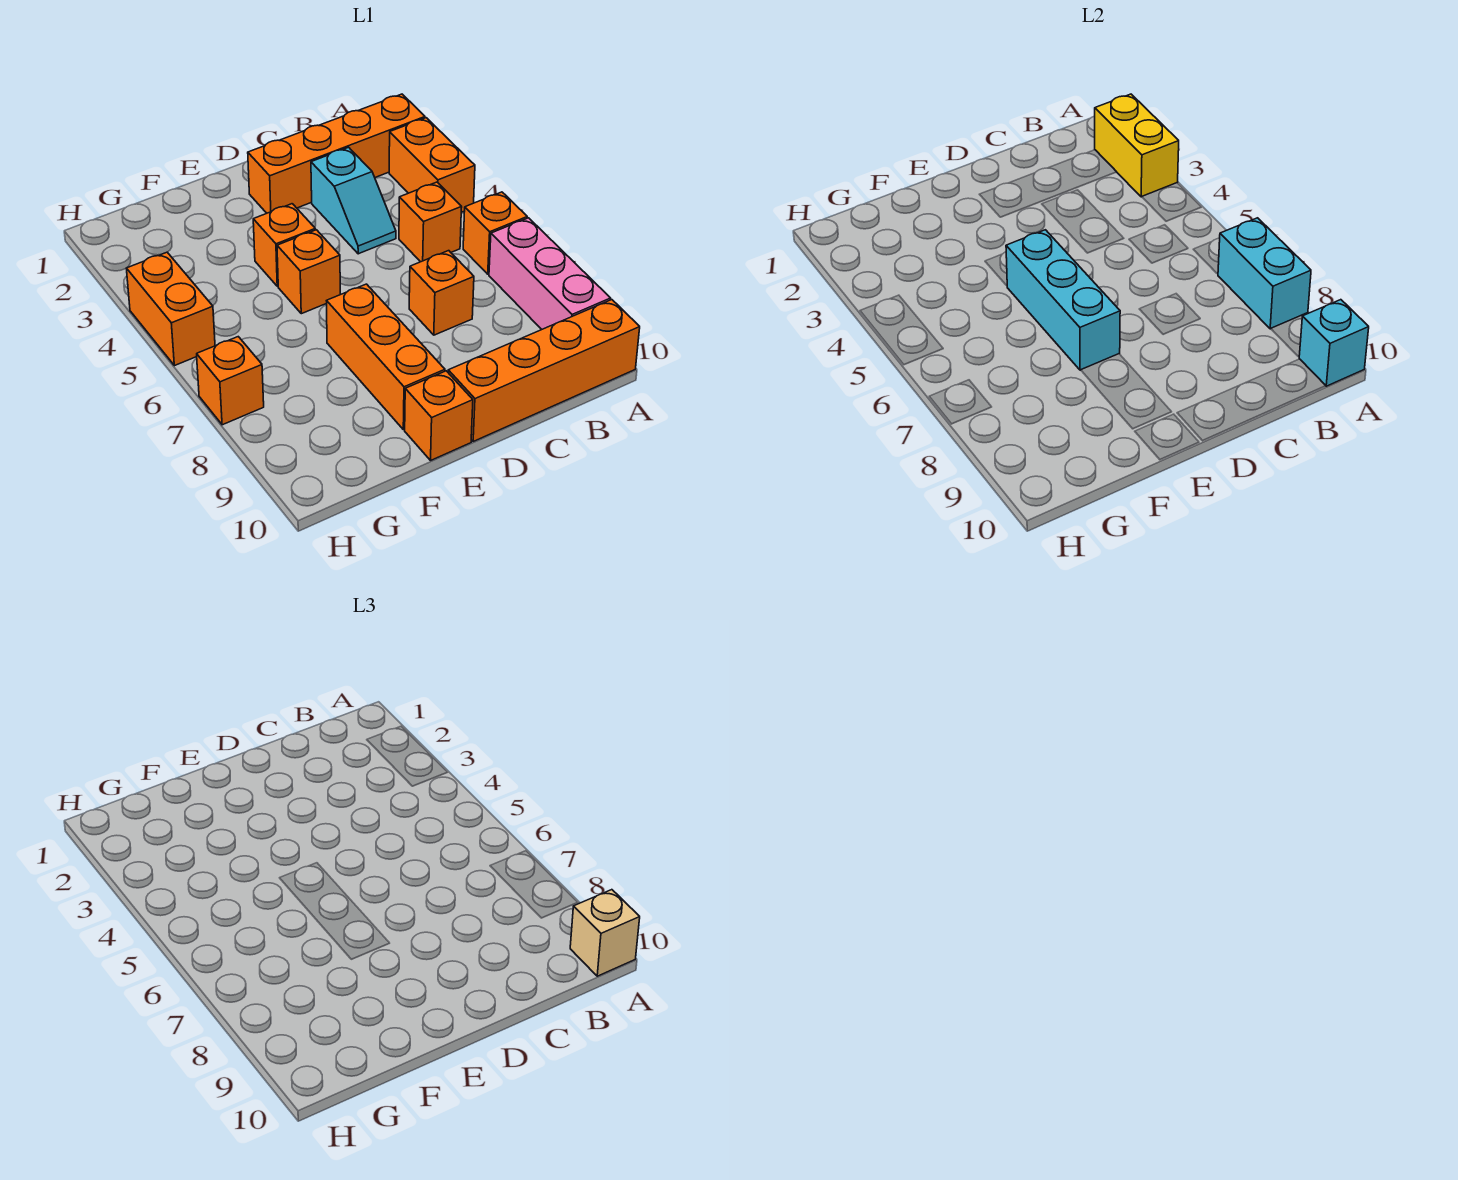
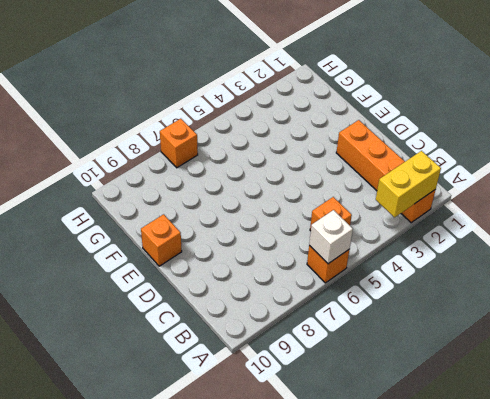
white brick A6 level 2 -> none
none -> orange brick A3:A4 level 1
none -> pink brick A7:A9 level 1
none -> orange brick A10:D10 level 1

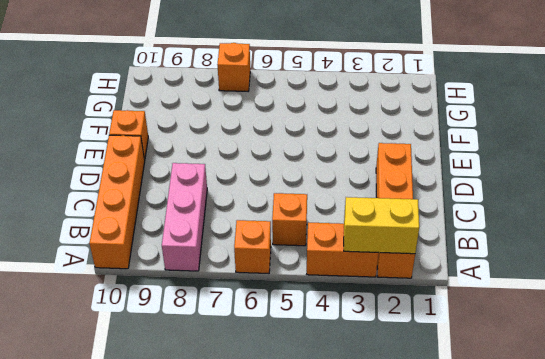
pink brick A8:C8 level 1 -> pink brick A7:A9 level 1
none -> cyan slope C3:C4 level 1 top 3
none -> orange brick C7 level 1
none -> orange brick E4 level 1

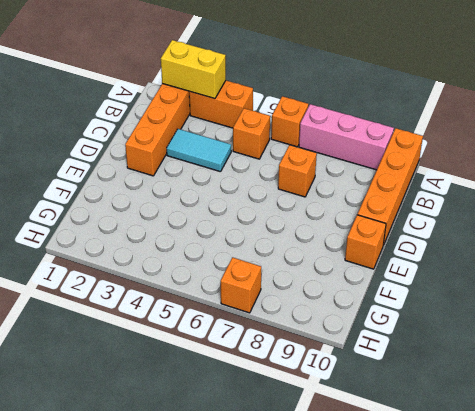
cyan tile C3:C4 level 1 -> cyan slope C3:C4 level 1 top 3
none -> orange brick E4 level 1
none -> orange brick E5 level 1
none -> orange brick E7:E9 level 1

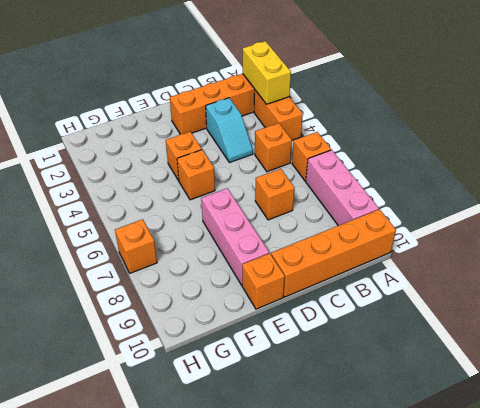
pink brick E7:E9 level 1 -> orange brick E7:E9 level 1
none -> orange brick H4:H5 level 1
none -> cyan brick A7:A8 level 2
none -> cyan brick A10 level 2

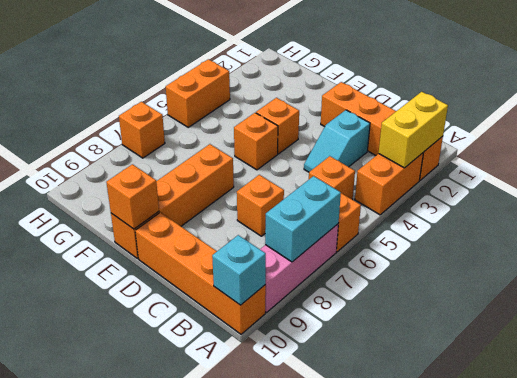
orange brick E10 level 2 -> none
none -> cyan brick E5:E7 level 2
none -> tan brick A10 level 3

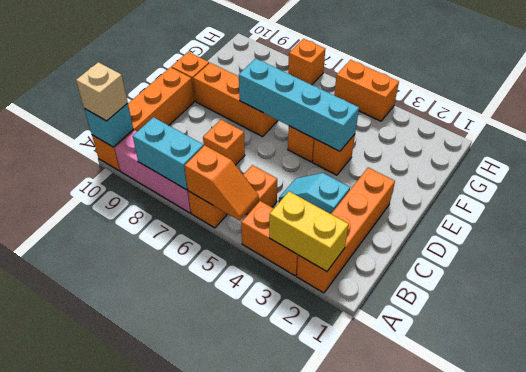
orange slope A5:A6 level 2 top 6 -> none
cyan brick E4:E7 level 2 -> cyan brick E5:E7 level 2

